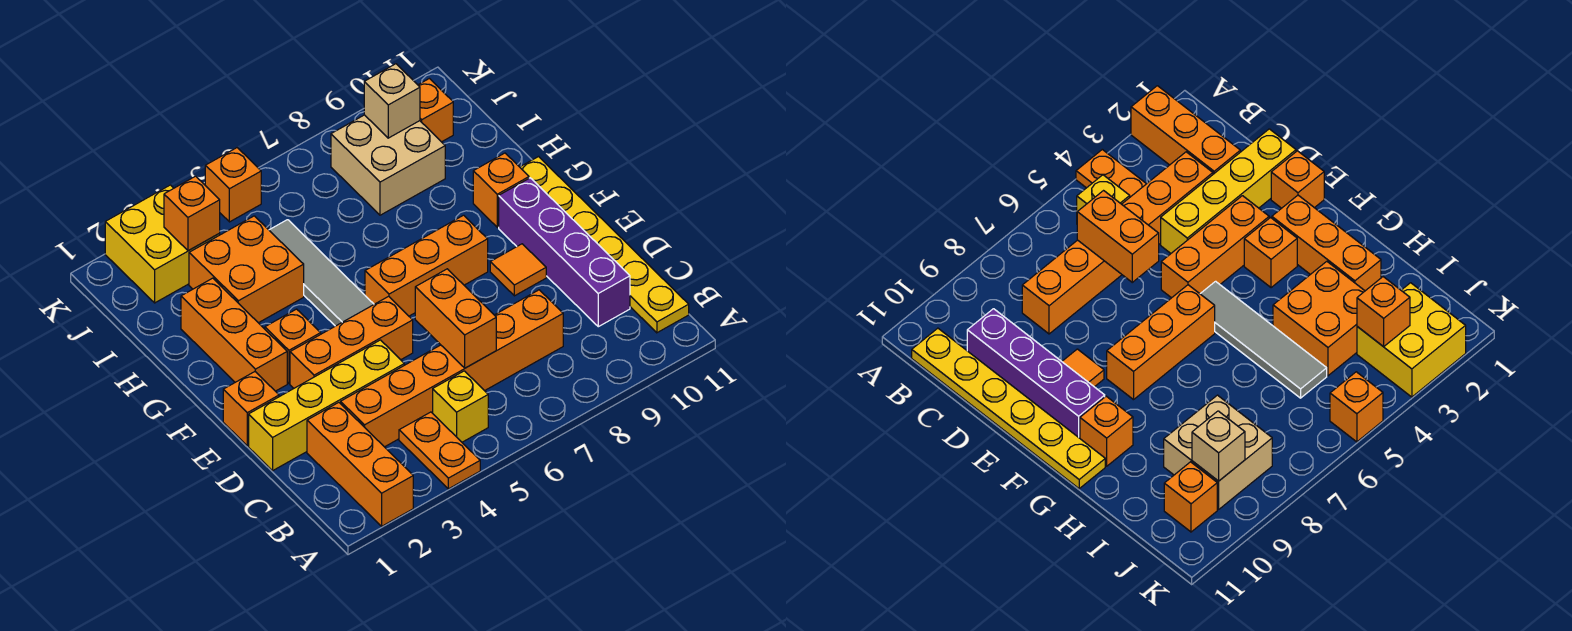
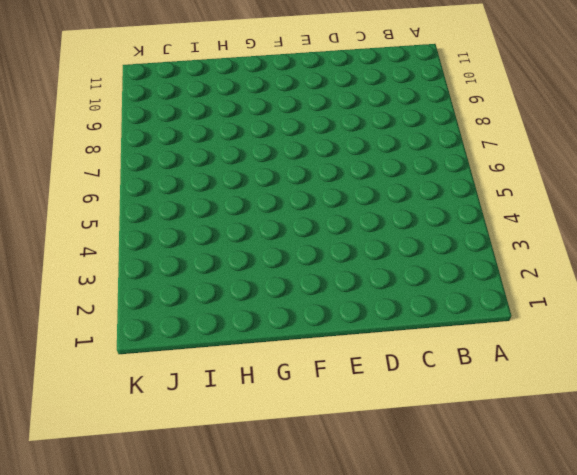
none -> orange brick A2:C2 level 1
none -> orange plate A4:B4 level 1
none -> yellow brick B5 level 1

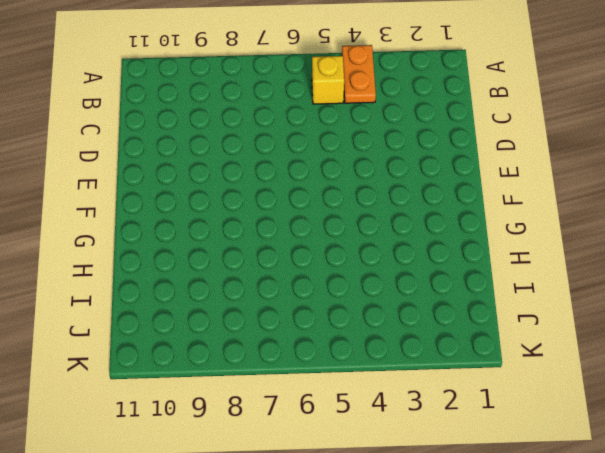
none -> orange brick A2:C2 level 1
none -> yellow plate B11:G11 level 1
none -> orange brick C3:C8 level 1

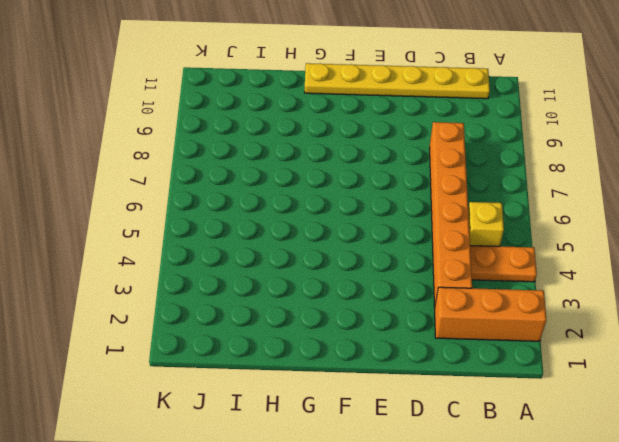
none -> purple brick C10:F10 level 1
none -> yellow brick D1:D4 level 1
none -> orange brick E1 level 1

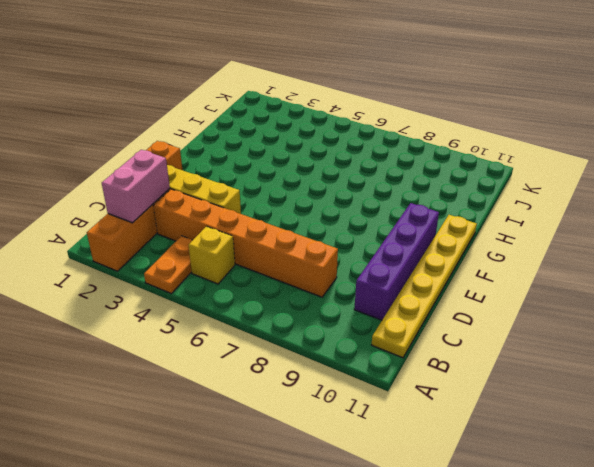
pink brick B2:C2 level 2 -> none
none -> orange brick E3:E5 level 1
none -> orange tile E9 level 1
none -> orange brick F2:H2 level 1

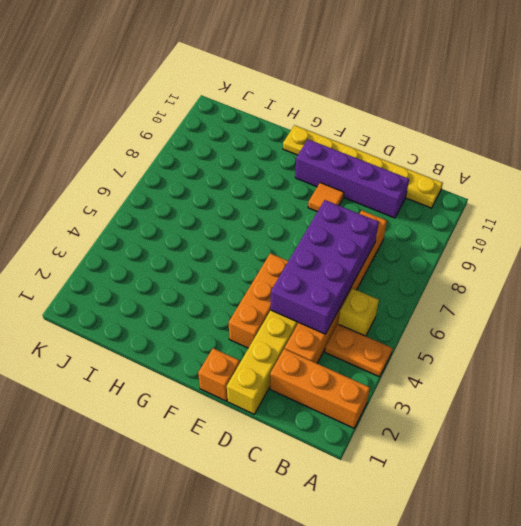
purple brick C4:D7 level 2 -> orange brick C6:D6 level 2
none -> orange brick F2:H2 level 1
none -> orange brick F3 level 1
none -> grey tile F5:I5 level 1

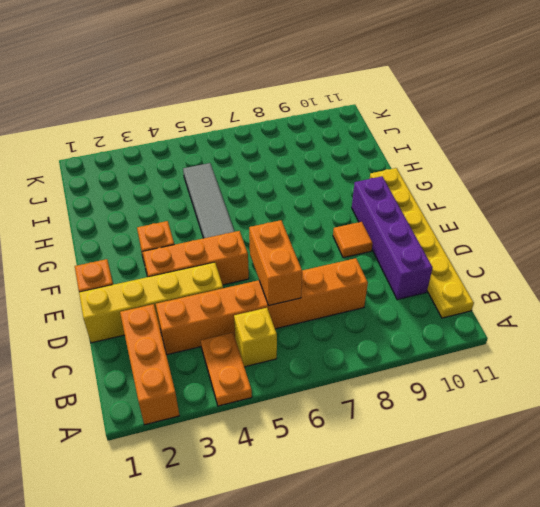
none -> orange brick F2:H2 level 1
none -> orange brick F6:F8 level 1
none -> orange brick G10 level 1

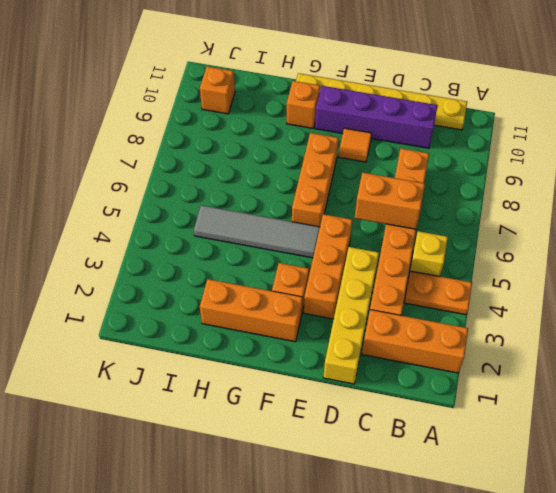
none -> orange brick E1 level 1
none -> orange brick H3:I4 level 1
none -> tan brick I8:J9 level 1

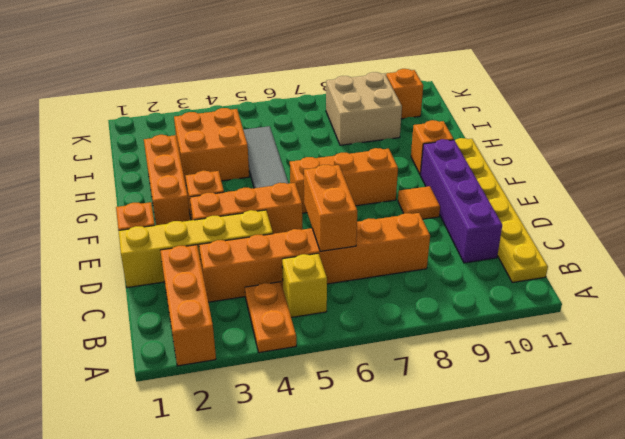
none -> yellow brick J2:K3 level 1
none -> orange brick K5 level 1
none -> orange brick J3 level 2

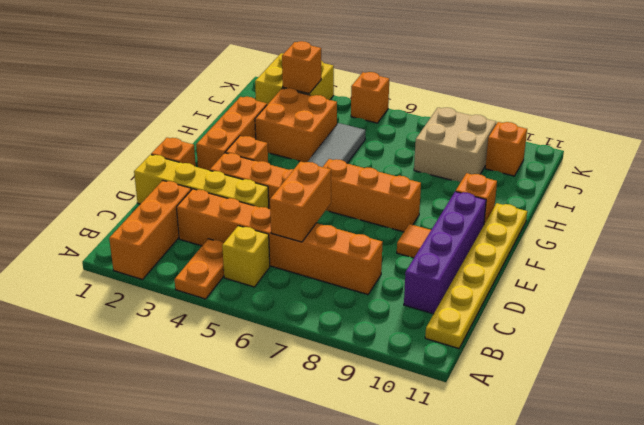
none -> tan brick J9 level 2

